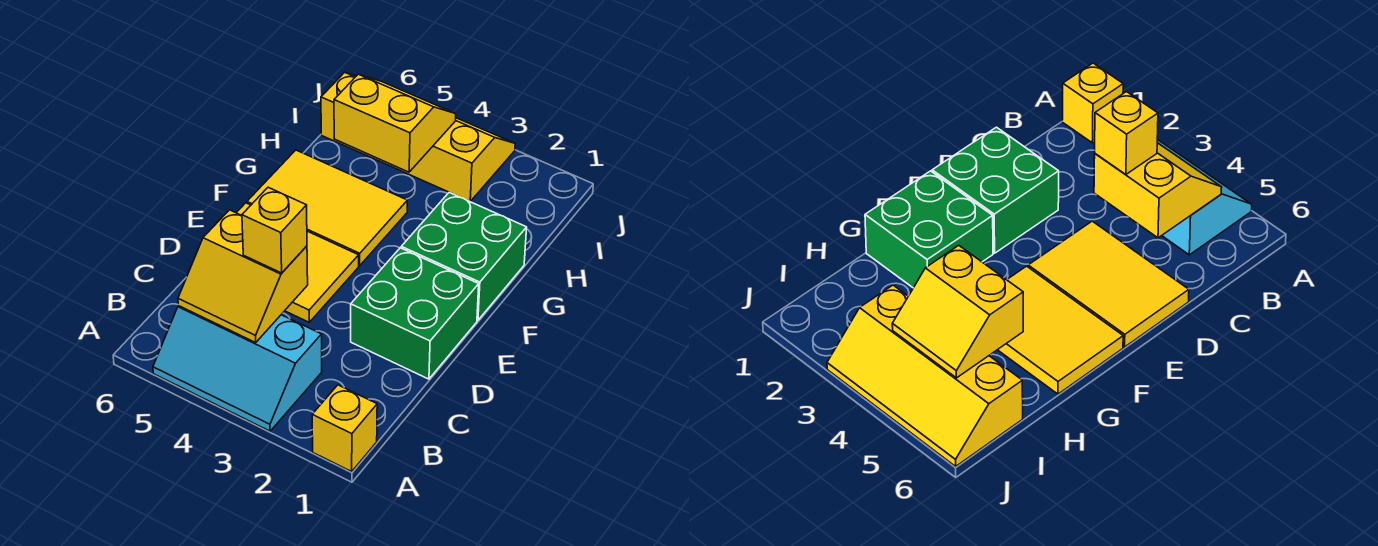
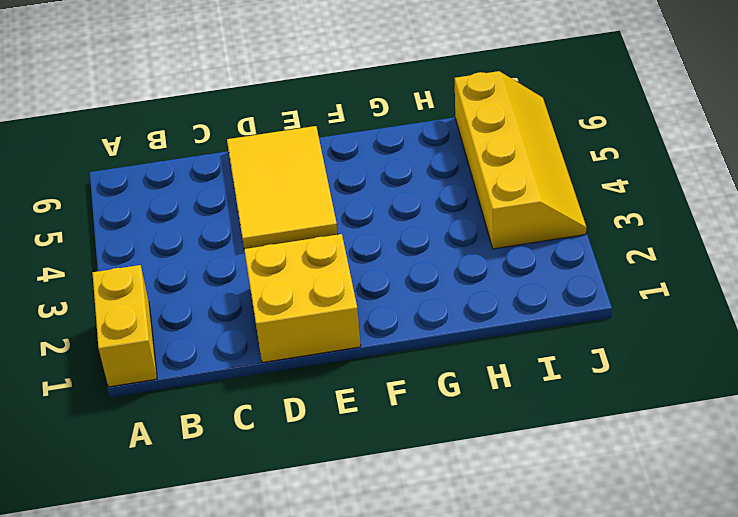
yellow brick A1:A2 level 1 -> yellow brick A1 level 1
yellow brick D1:E2 level 1 -> green brick D1:E2 level 1
none -> cyan slope A3:B5 level 1 top B
none -> green brick F1:G2 level 1

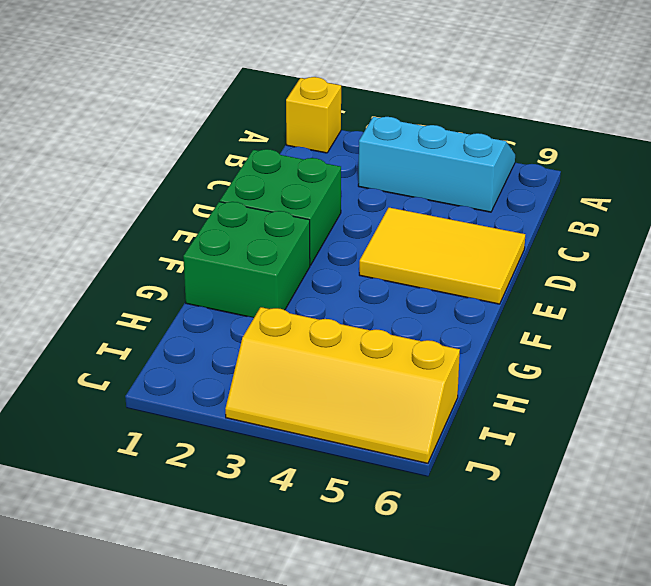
none -> yellow tile F4:G6 level 1
none -> yellow slope B4:C5 level 2 top C

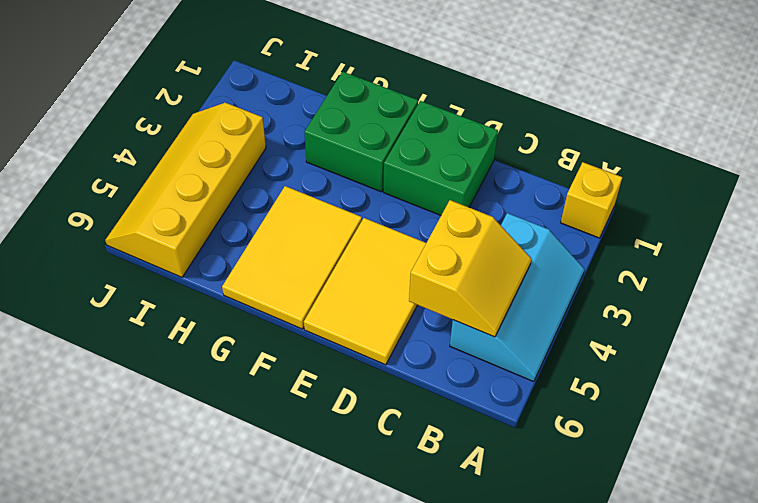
none -> yellow slope H4:I5 level 2 top H
none -> yellow brick C4 level 3

